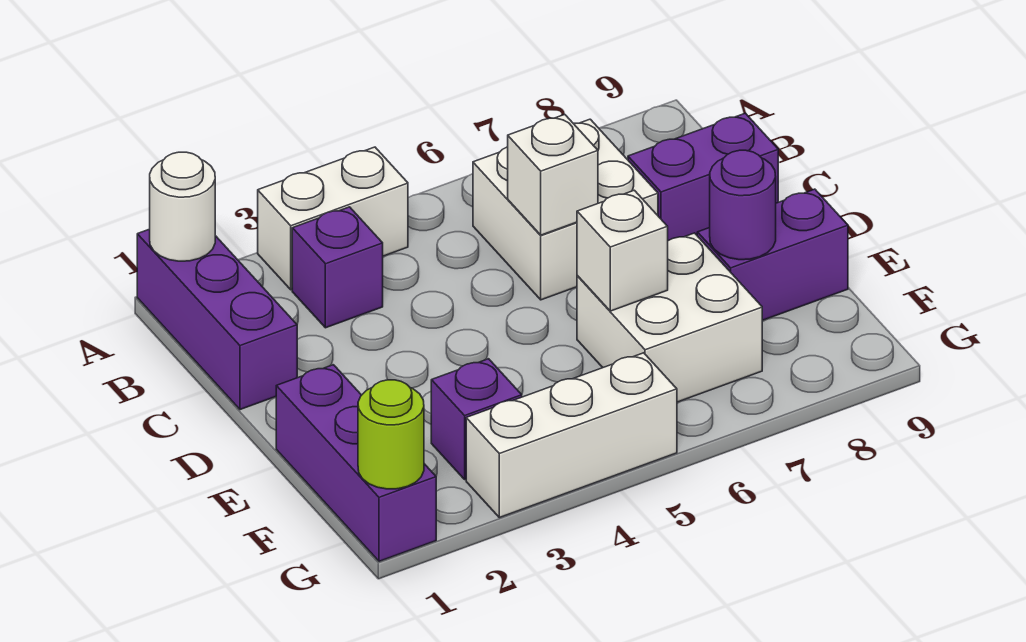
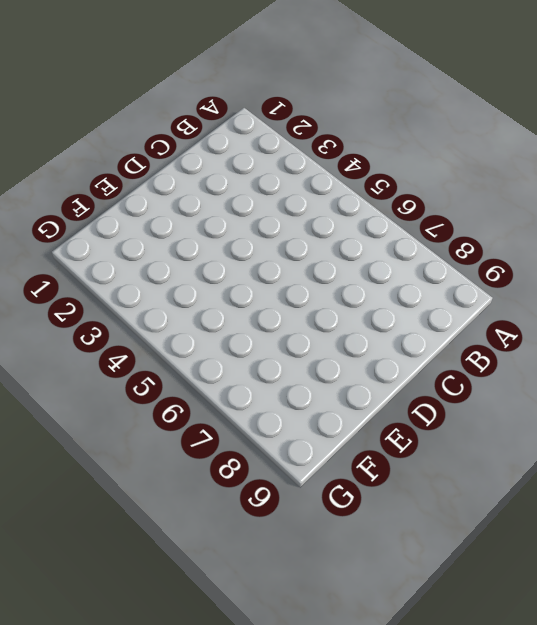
none -> purple brick A1:C1 level 1
none -> white brick A3:A4 level 1
none -> purple brick B3 level 1

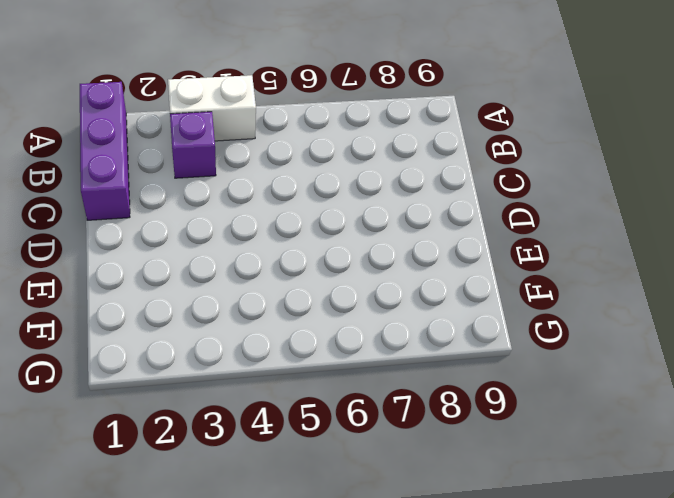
none -> white brick B6:C7 level 1
none -> purple brick C8:C9 level 1
none -> purple brick E1:G1 level 1

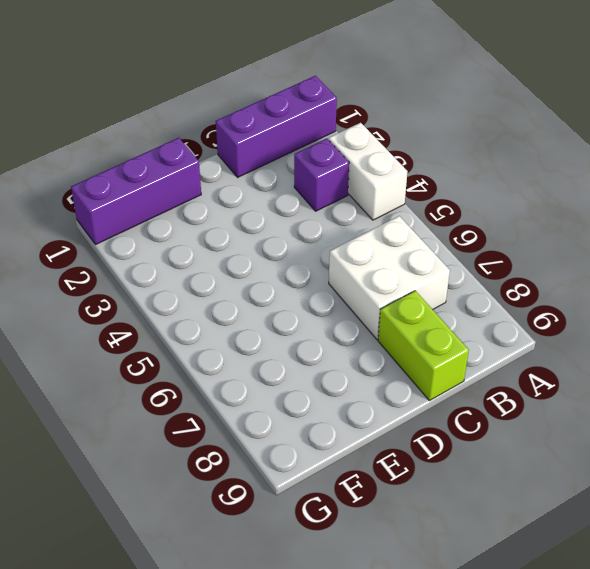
lime brick C8:C9 level 1 -> purple brick C8:C9 level 1
none -> white brick E6:F7 level 1
none -> purple brick E8:E9 level 1
none -> purple brick F3 level 1

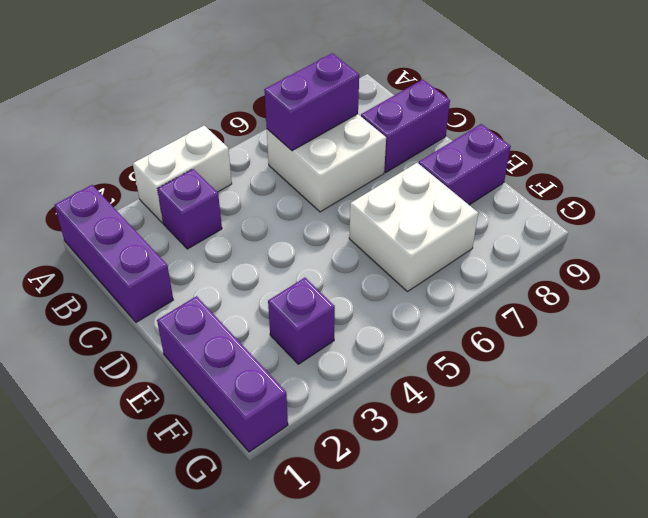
purple brick B6:B7 level 2 -> none
none -> white brick G3:G5 level 1
none -> white round brick A1 level 2
none -> white brick C6 level 2

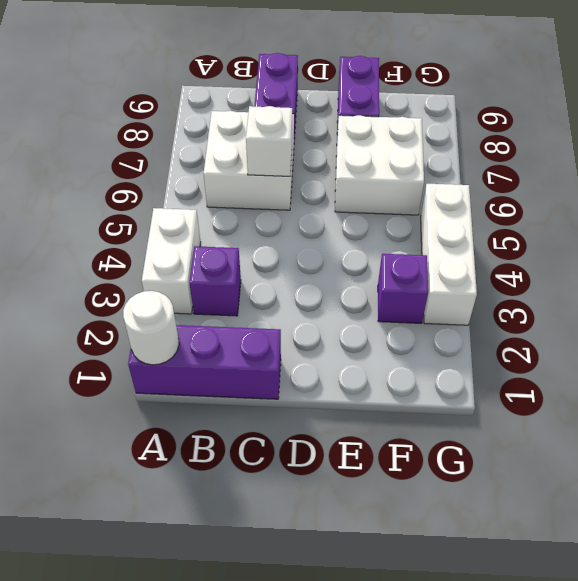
none -> purple brick E1:G1 level 1
none -> white brick E6 level 2
none -> purple round brick E8 level 2

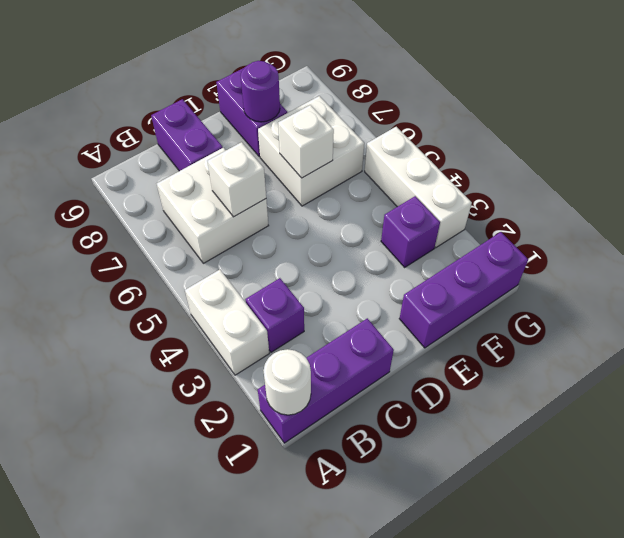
none -> lime round brick G1 level 2

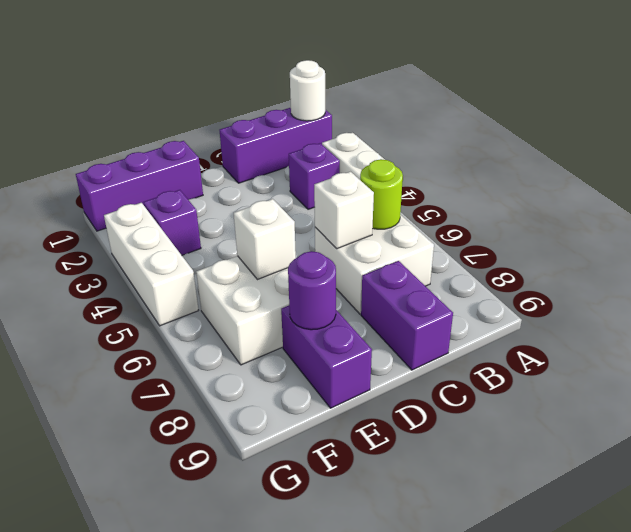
lime round brick B6 level 2 -> lime round brick G1 level 2

